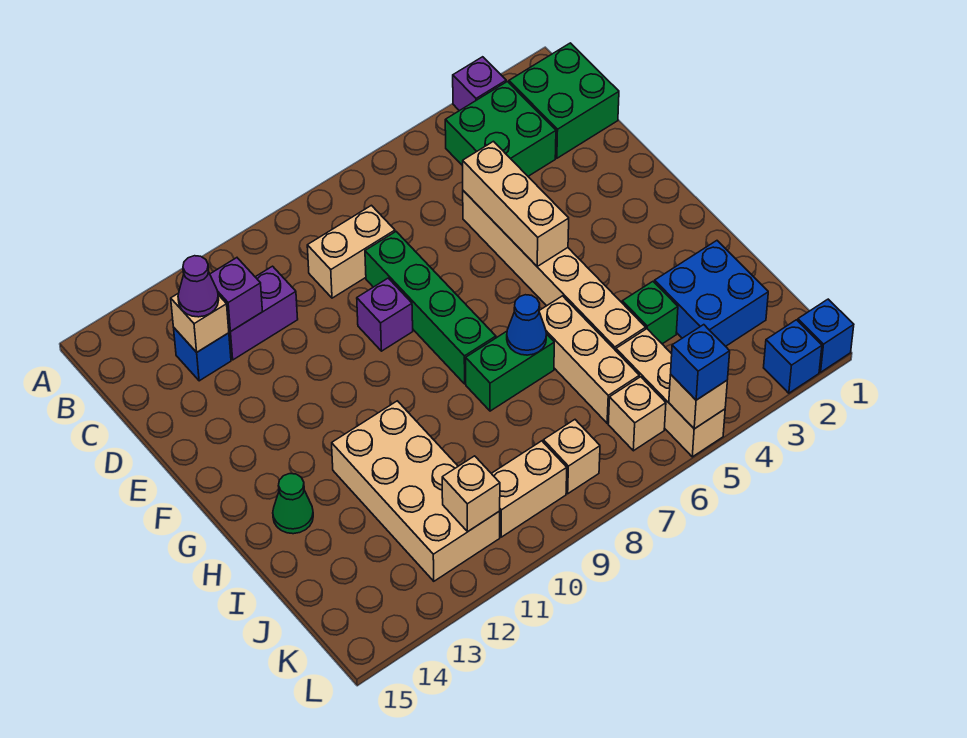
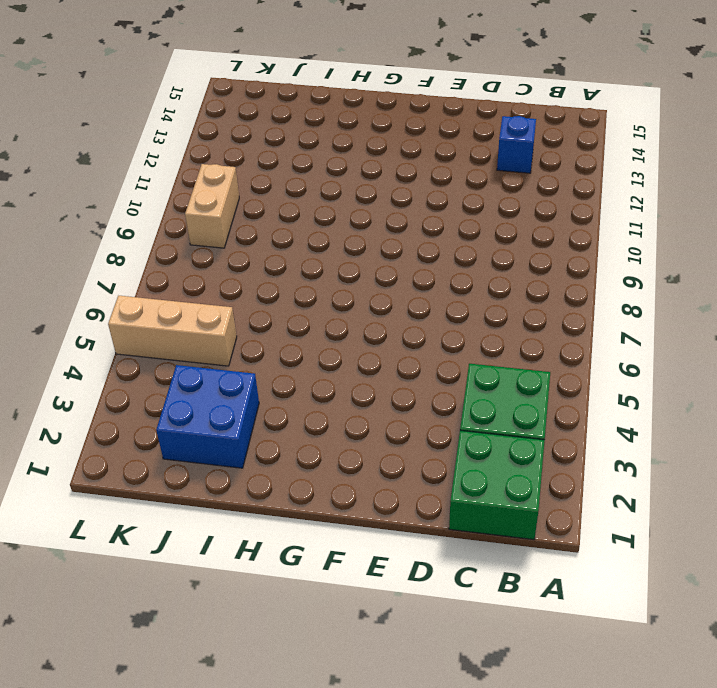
none -> purple brick A3 level 1
none -> tan brick C8:C9 level 1
none -> purple brick C11:C12 level 1

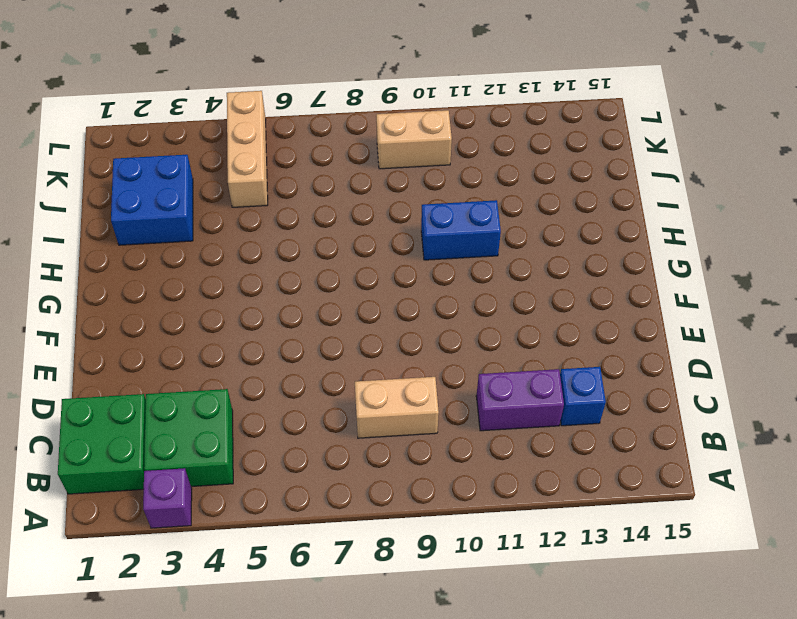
blue brick H10:H11 level 1 -> tan brick H11:K12 level 1
none -> tan brick D5:I5 level 1
none -> green brick D8:G8 level 1
none -> purple brick E9 level 1

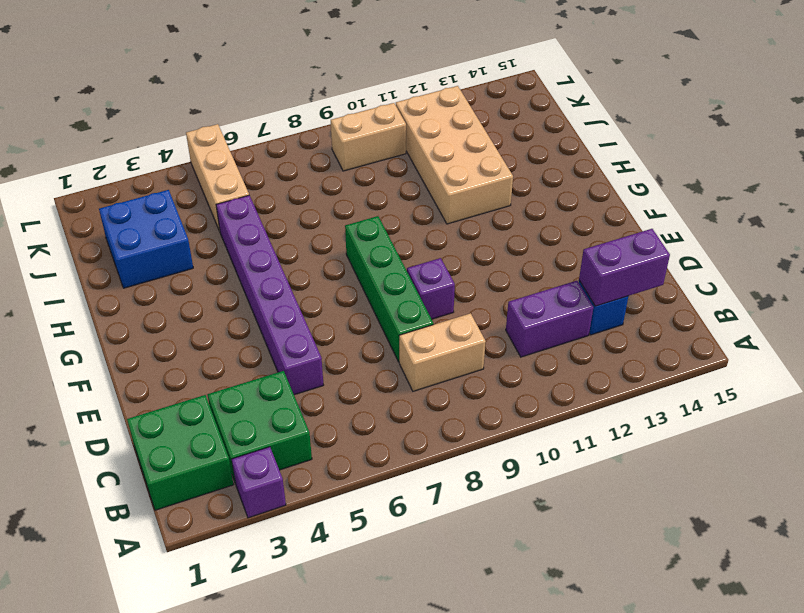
purple brick C13:C14 level 2 -> tan brick C13 level 2
purple brick D5:I5 level 1 -> tan brick D5:I5 level 1
none -> tan brick H6:J6 level 1
none -> green brick H7:H8 level 1
none -> green cone H14 level 1

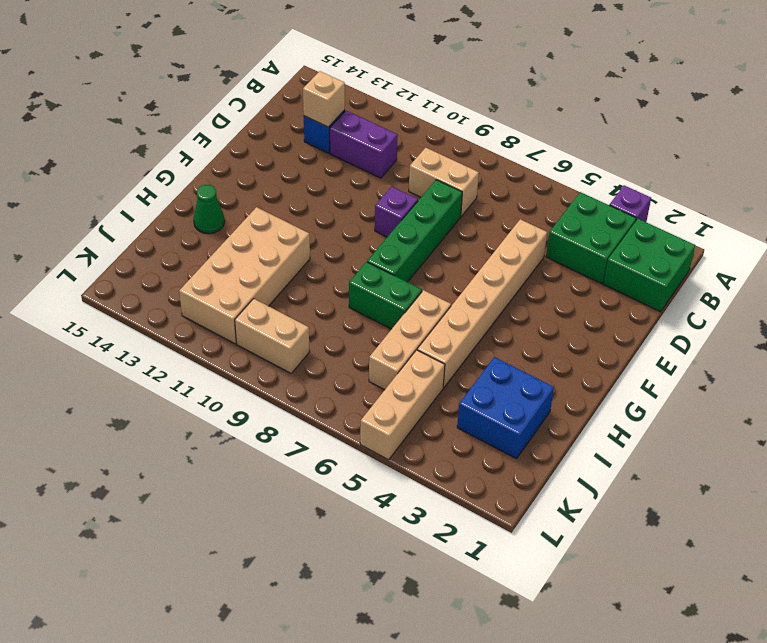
none -> green brick I4 level 1
none -> tan brick K6 level 1
none -> tan brick K8 level 1

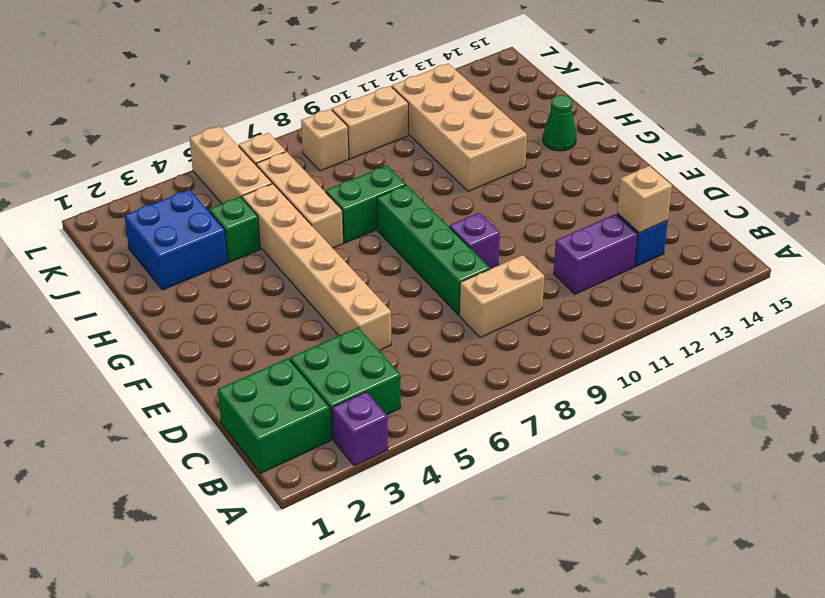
none -> blue brick L1 level 1
none -> blue brick L2 level 1
none -> purple brick C12 level 2

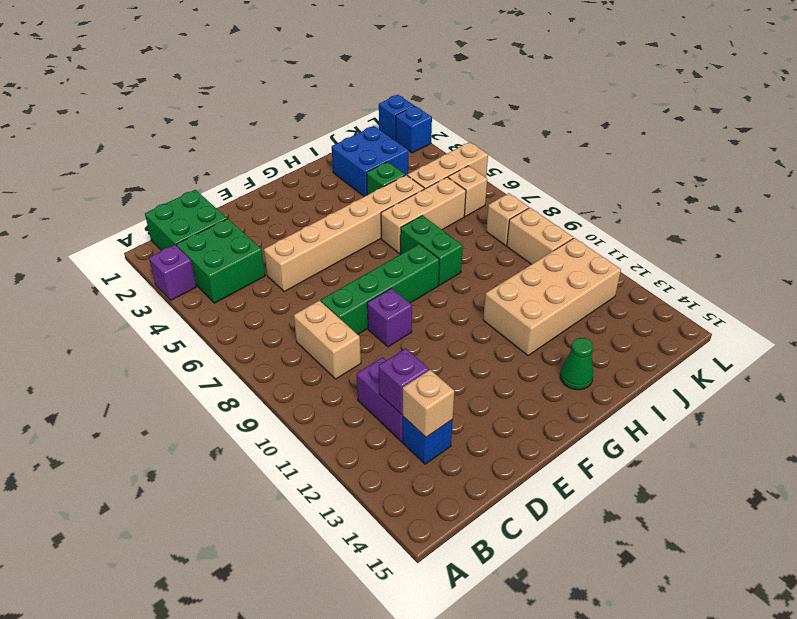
none -> tan brick D5:F5 level 2
none -> blue cone H7 level 2
none -> tan brick K11 level 2

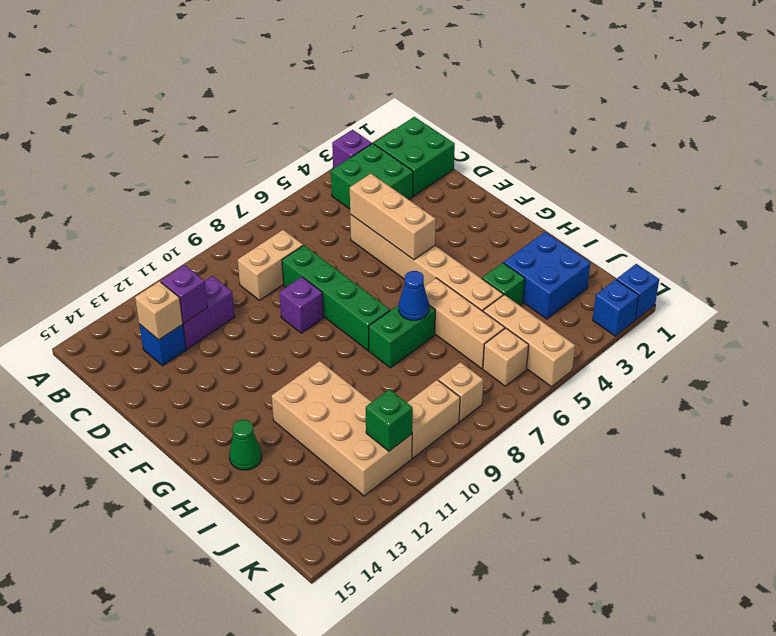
green brick K11 level 2 -> tan brick K11 level 2
none -> tan brick L5 level 2
none -> purple cone C13 level 3
none -> blue brick L5 level 3

